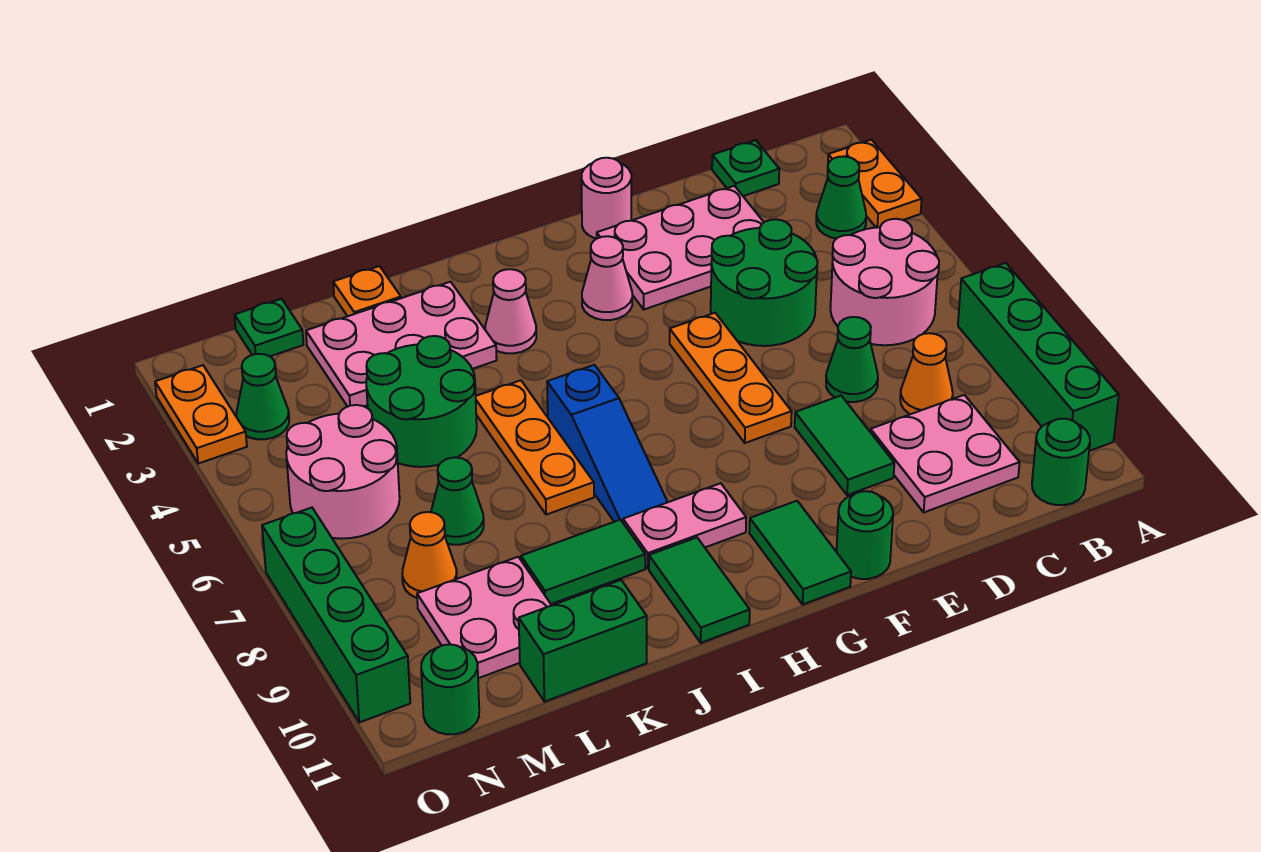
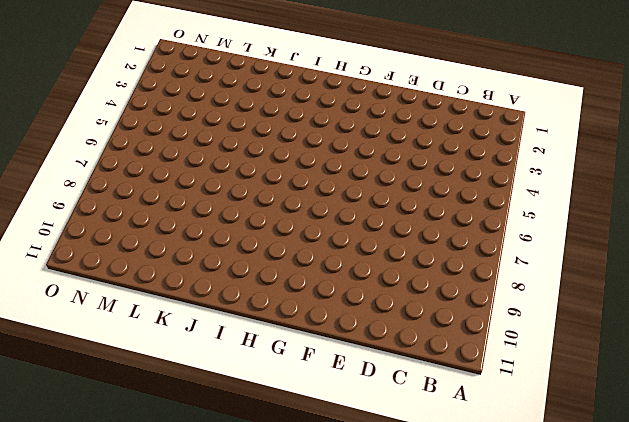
none -> orange plate A2:A3 level 1
none -> green brick A7:A10 level 1
none -> green cone B3 level 1
none -> pink round brick B5:C6 level 1

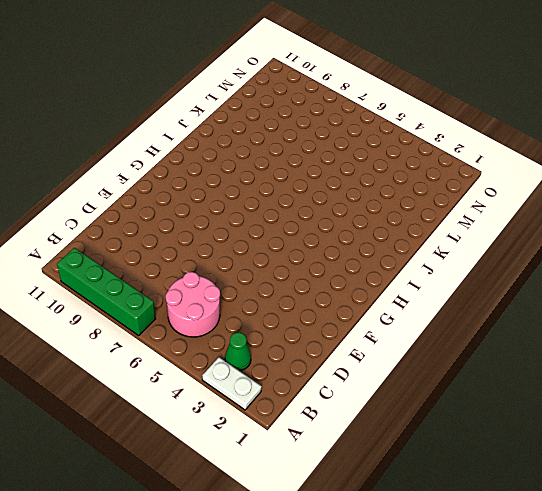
white plate A2:A3 level 1 -> orange plate A2:A3 level 1
none -> green round brick B11 level 1
none -> green plate C1 level 1
none -> orange cone C8 level 1
none -> pink plate C9:D10 level 1

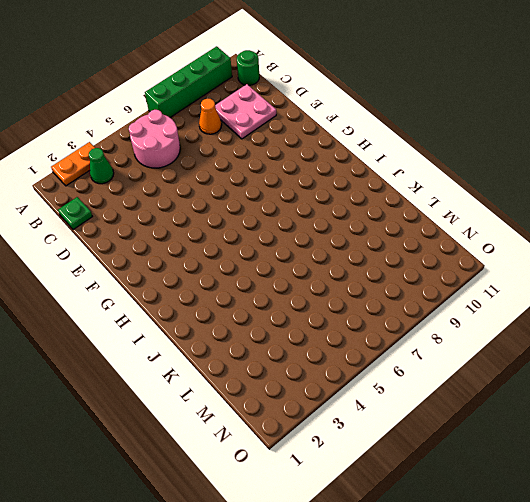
none -> pink plate D2:F3 level 1
none -> green round brick D4:E5 level 1
none -> green cone D7 level 1
none -> green tile E8:E9 level 1

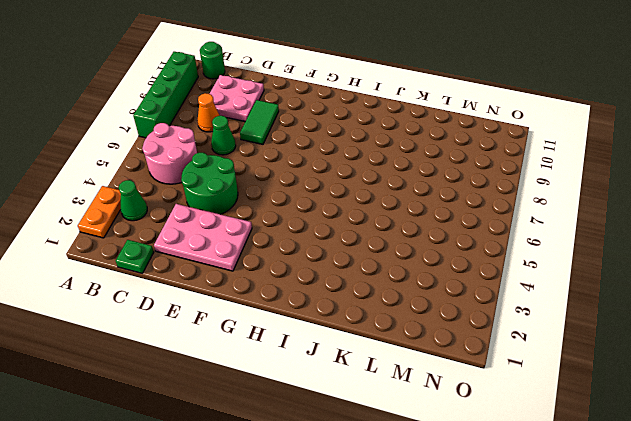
none -> pink round brick F1 level 1
none -> orange plate F5:F7 level 1
none -> green round brick F11 level 1
none -> pink cone G3 level 1

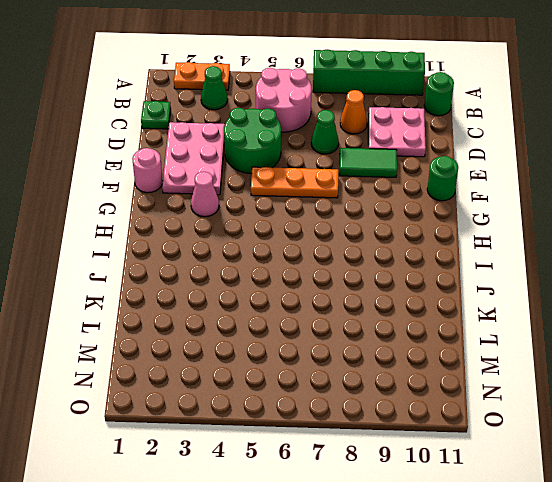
none -> green tile G10:G11 level 1
none -> pink plate H9:I9 level 1
none -> pink cone I3 level 1
none -> blue slope I6:I8 level 1 top 6

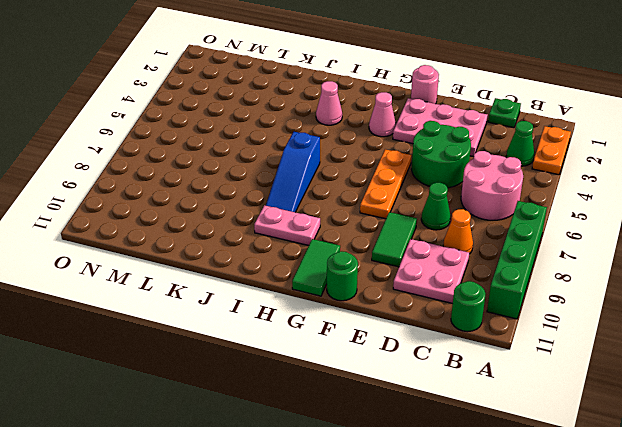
none -> green tile I10:I11 level 1
none -> pink plate J2:L3 level 1
none -> orange plate J5:J7 level 1
none -> green tile J9:K9 level 1

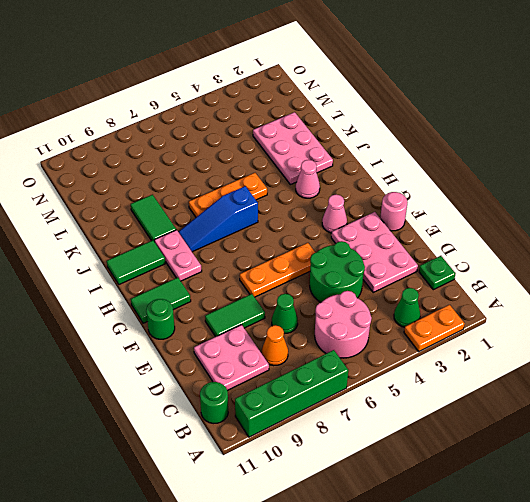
none -> orange plate K1 level 1
none -> green round brick K4:L5 level 1
none -> green brick K11:L11 level 1
none -> green cone L7 level 1

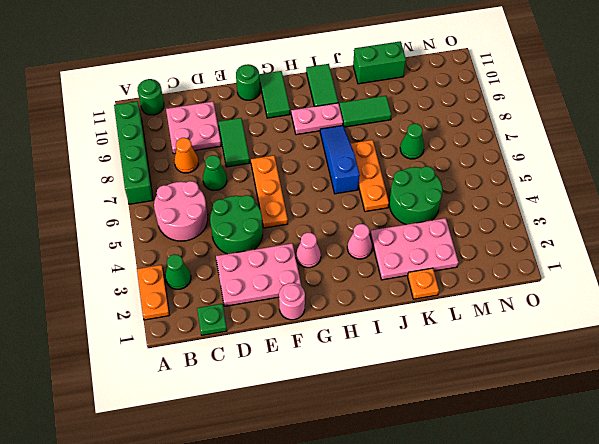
none -> pink plate L9:M10 level 1
none -> green plate M1 level 1
none -> pink round brick M5:N6 level 1
none -> orange cone M8 level 1

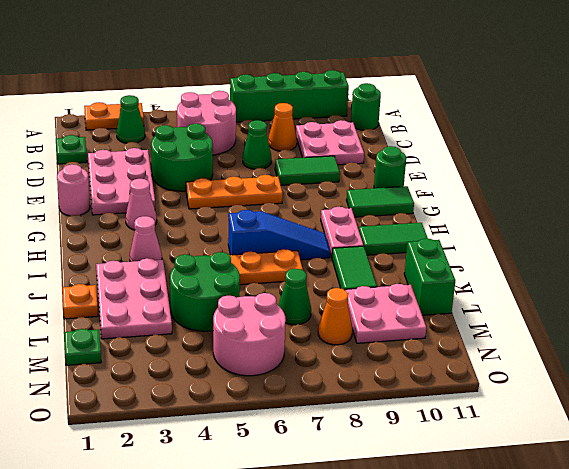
none -> green cone N3 level 1
none -> green round brick N11 level 1
none -> orange plate O2:O3 level 1
none -> green brick O7:O10 level 1

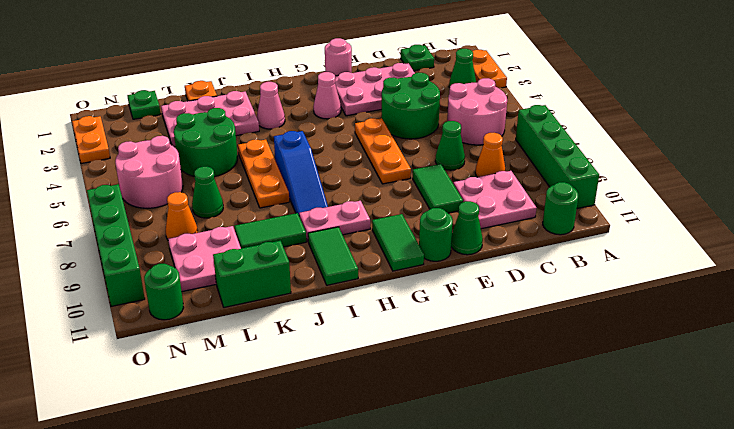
green cone E11 level 1 -> green cone N3 level 1

